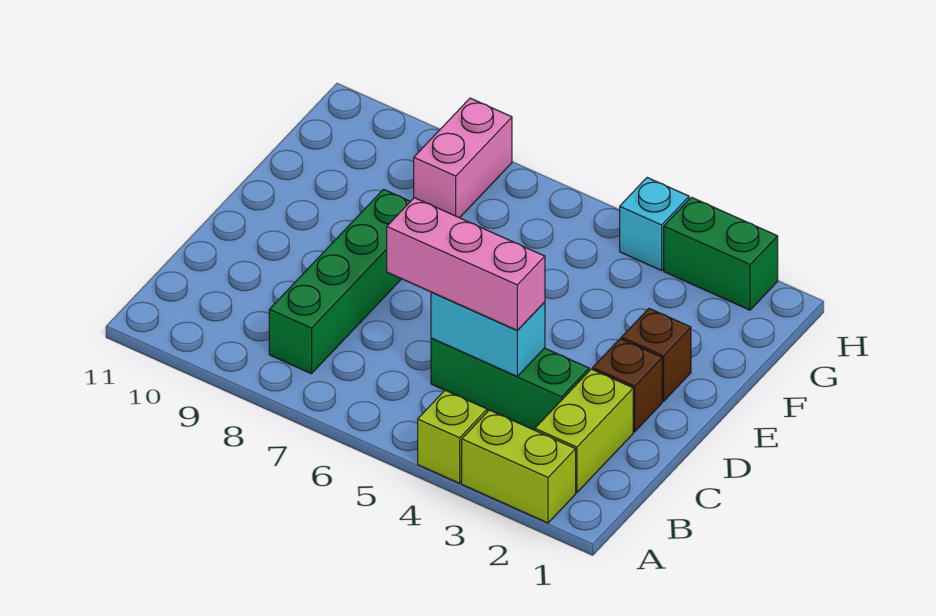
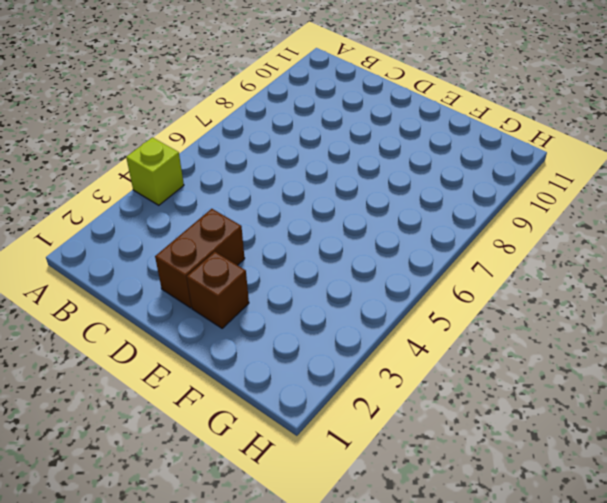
brown brick D2:D3 level 1 -> brown brick D2 level 1
none -> lime brick A2:A3 level 1
none -> lime brick B2:C2 level 1
none -> green brick B8:E8 level 1

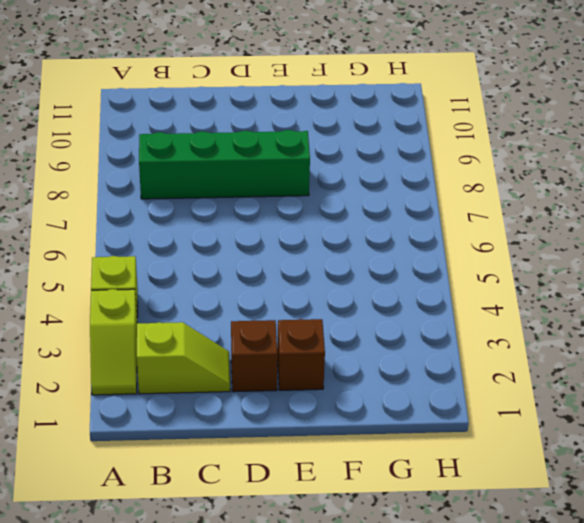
lime slope A2:A3 level 1 top 3 -> lime brick A2:A3 level 1
lime slope B2:C2 level 1 top B -> lime brick B2:C2 level 1
none -> green brick C3:C5 level 1
none -> pink brick G8:H8 level 1
none -> green brick H2:H3 level 1

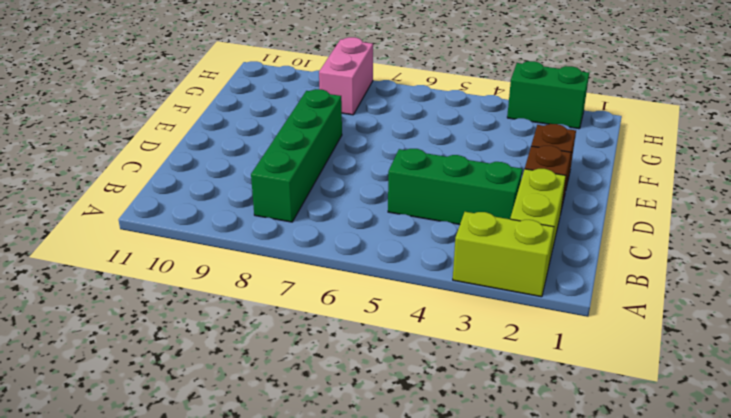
none -> lime brick A4 level 1
none -> cyan brick H4 level 1
none -> cyan brick C4:C5 level 2

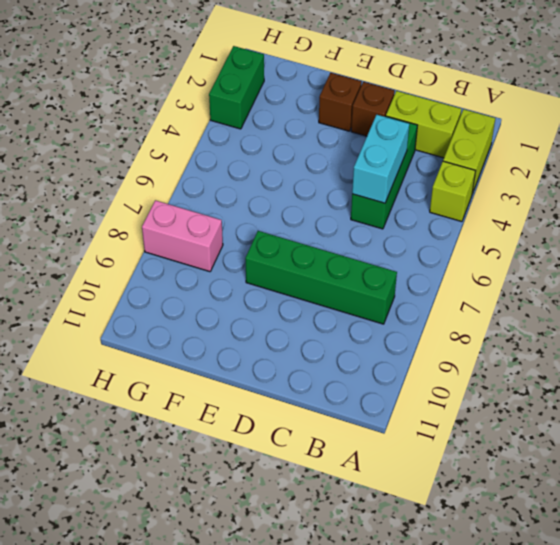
none -> cyan brick H4 level 1
none -> pink brick C4:C6 level 3

